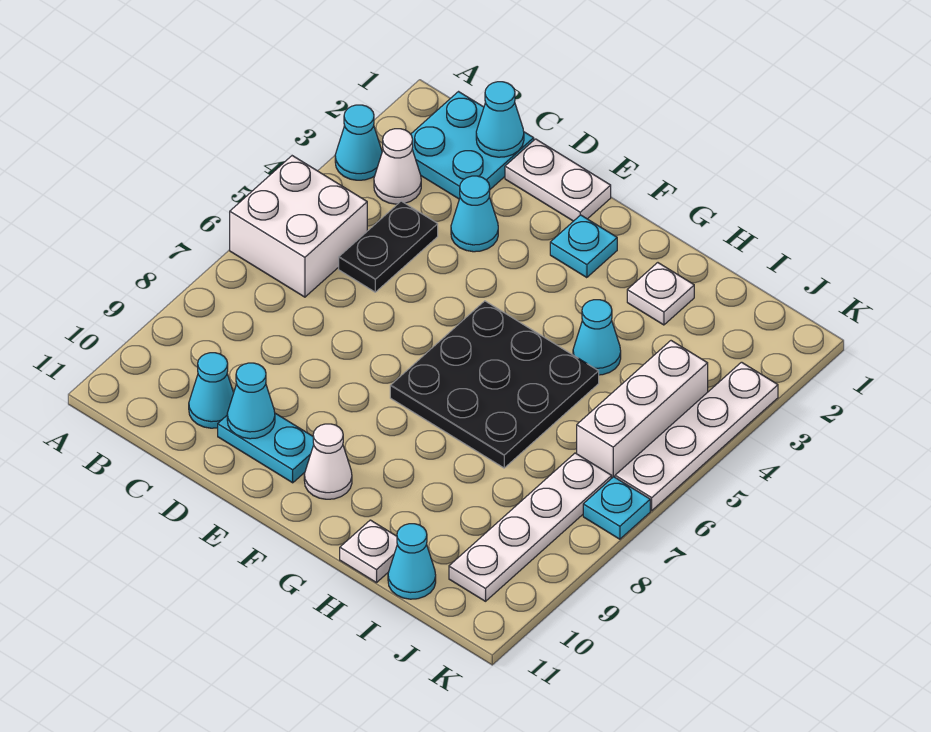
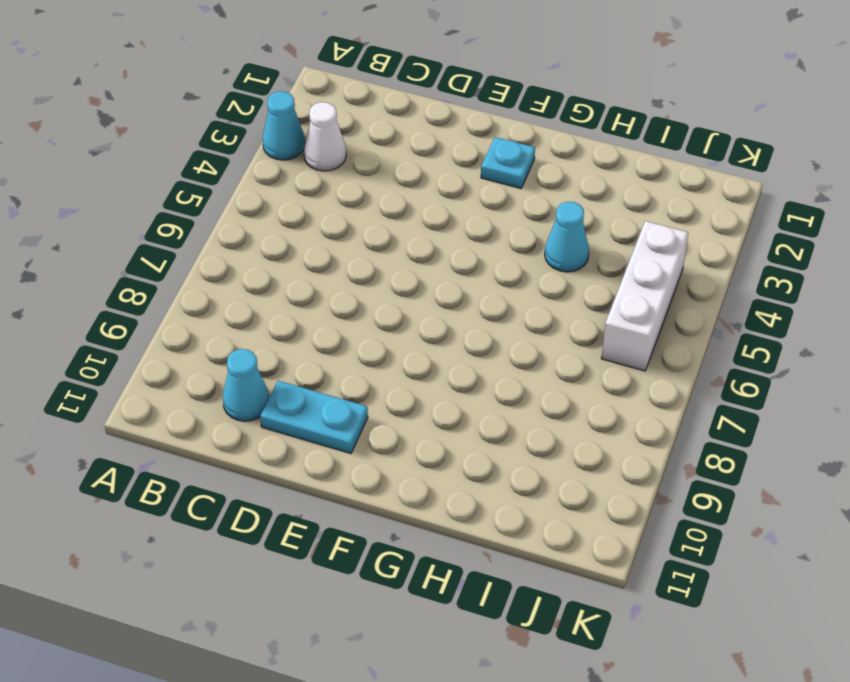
none -> white brick A5:B6 level 1
none -> cyan plate B1:C2 level 1
none -> black plate C4:C5 level 1

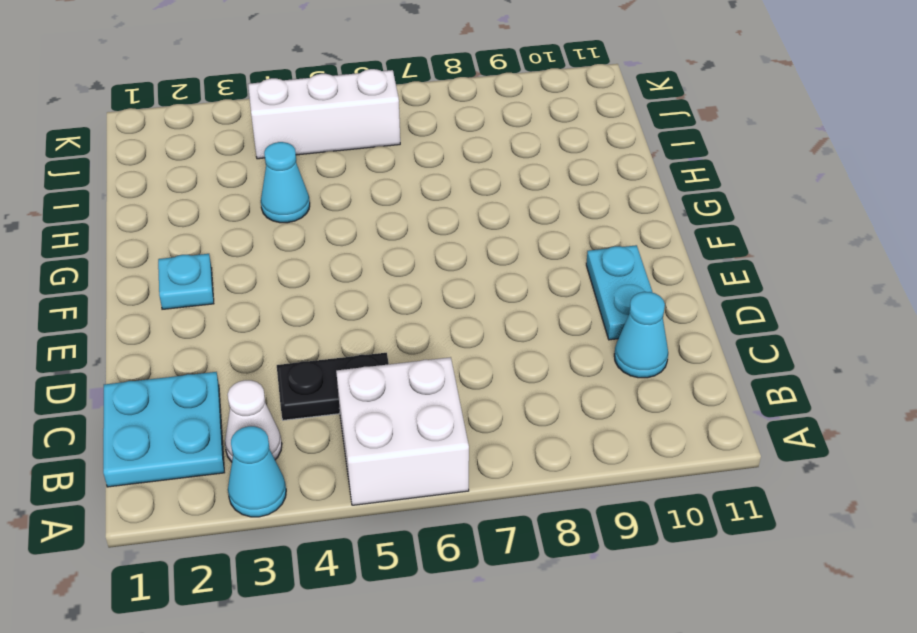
none -> white plate D1:E1 level 1
none -> cyan cone D3 level 1
none -> black plate F5:H7 level 1

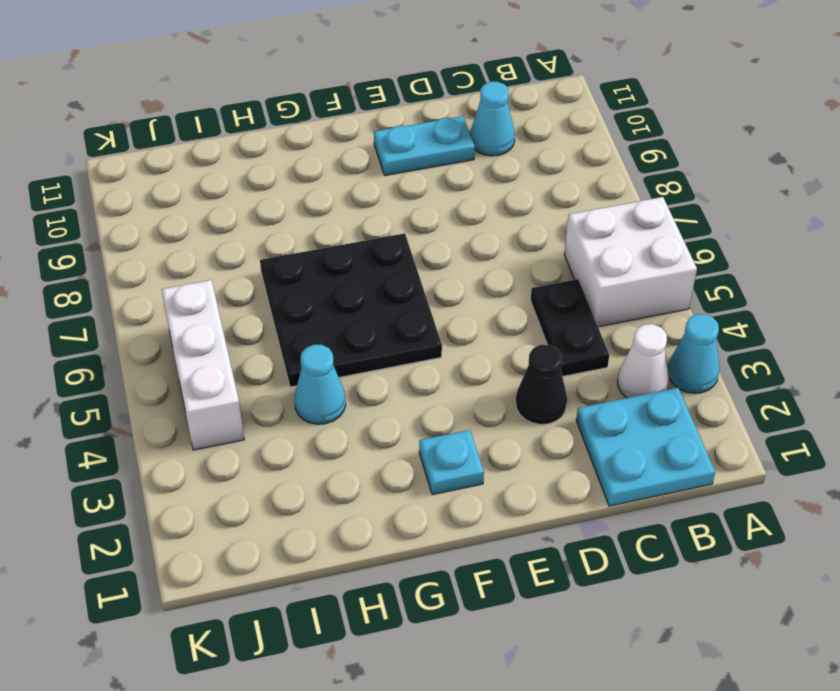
black cone D3 level 1 -> cyan cone D3 level 1
none -> white plate D1:E1 level 1
none -> white cone F10 level 1
none -> white plate H2 level 1

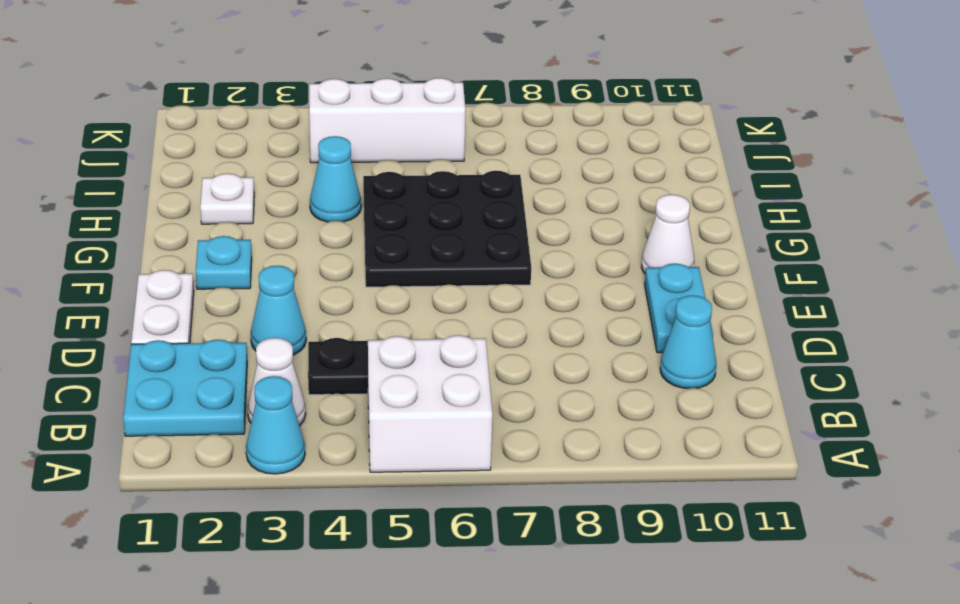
none -> white plate H11 level 1
none -> cyan cone I11 level 1
none -> white plate J7:J10 level 1

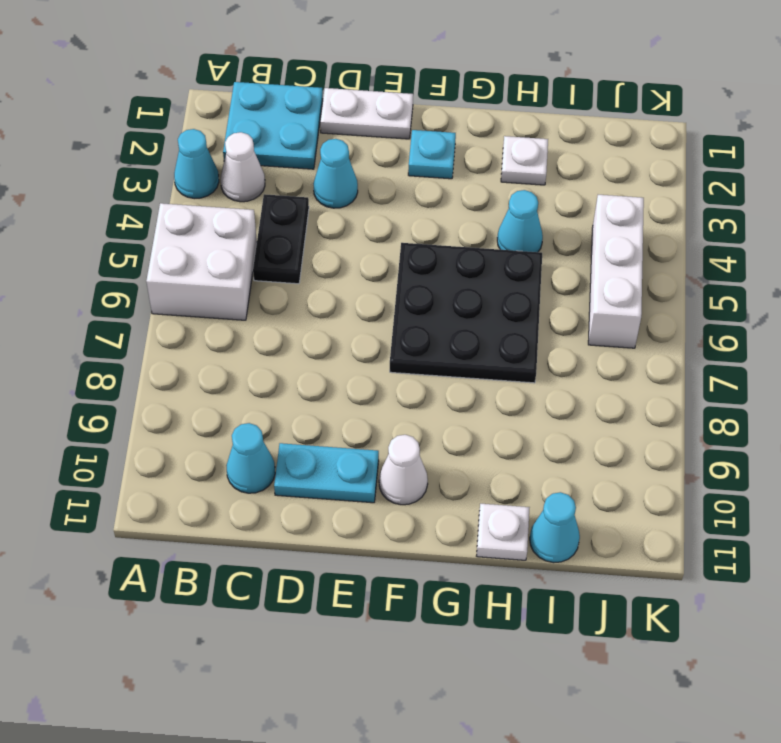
none -> white plate J7:J10 level 1
none -> white plate K3:K6 level 1
none -> cyan plate K7 level 1

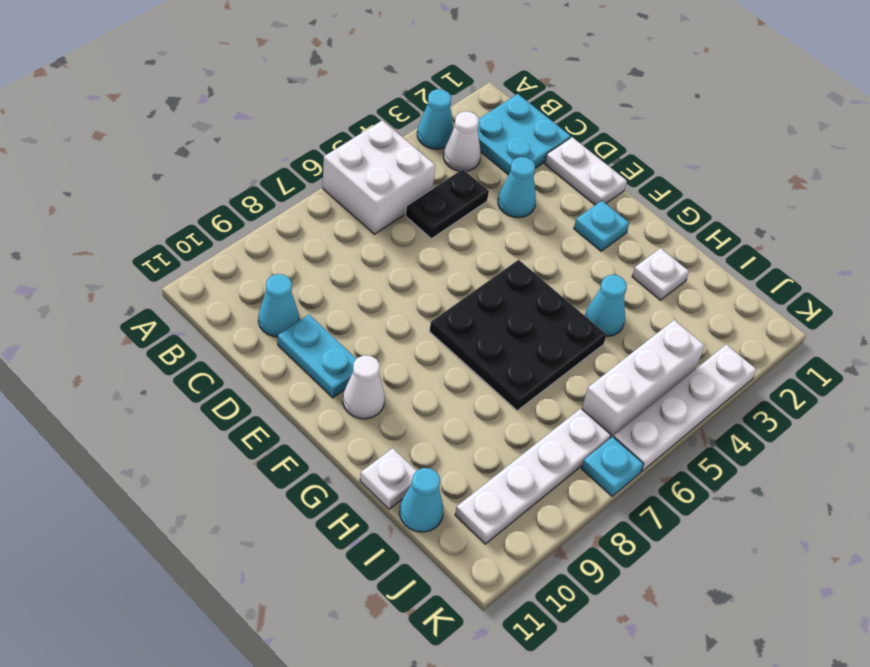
none -> cyan cone C1 level 2
none -> cyan cone D10 level 2

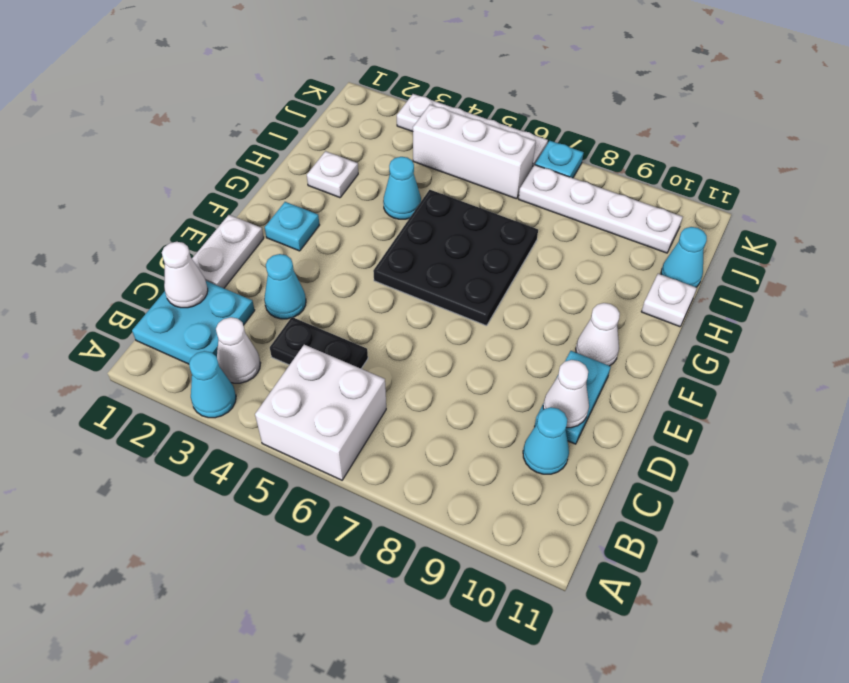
white cone C1 level 2 -> cyan cone C1 level 2
white cone D10 level 2 -> cyan cone D10 level 2

